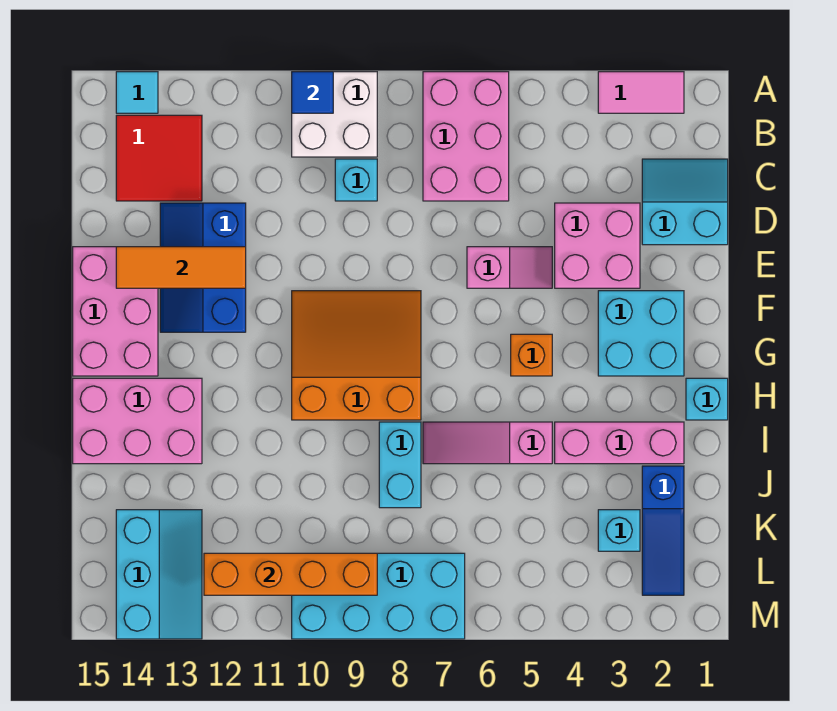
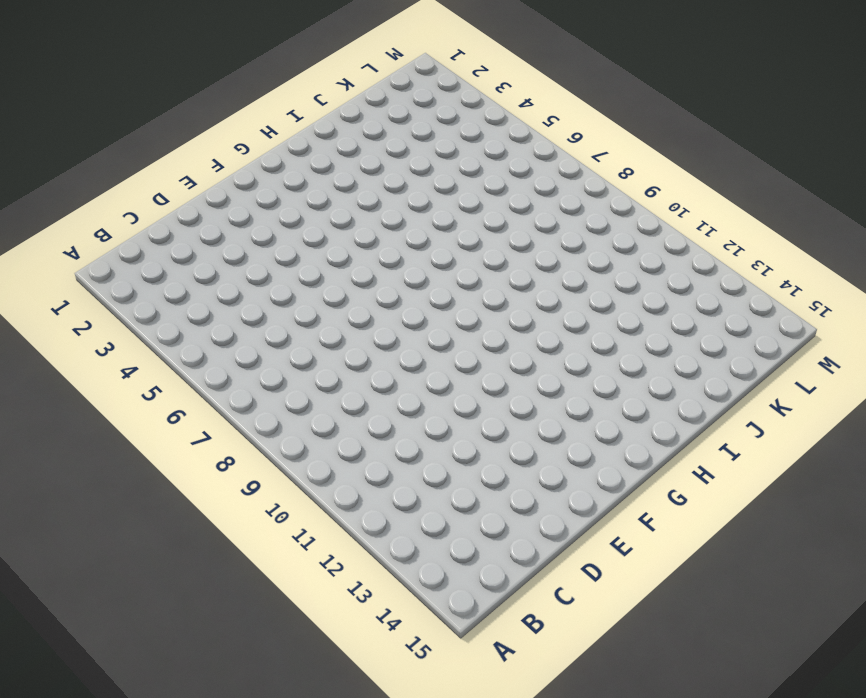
none -> pink tile A2:A3 level 1
none -> pink brick A6:C7 level 1
none -> white brick A9:B10 level 1

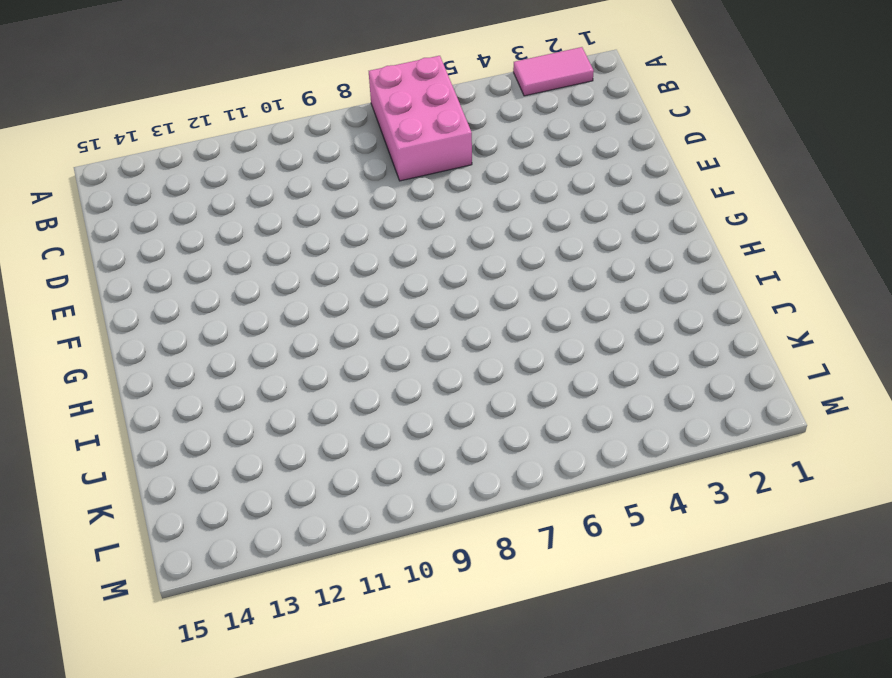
none -> white brick A9:B10 level 1
none -> cyan tile A14 level 1
none -> red tile B13:C14 level 1

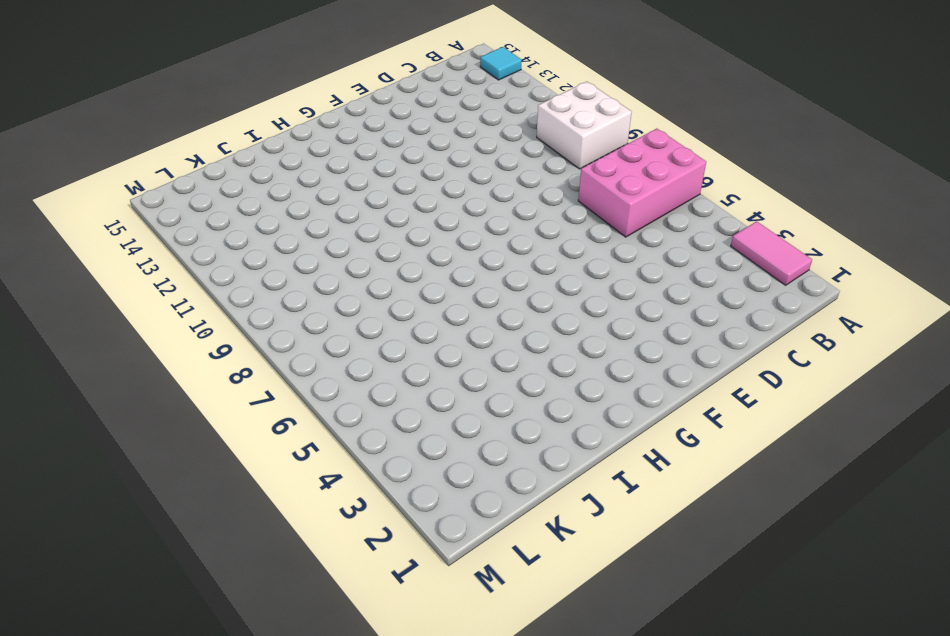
none -> red tile B13:C14 level 1
none -> cyan slope C1:D2 level 1 top D
none -> cyan brick C9 level 1

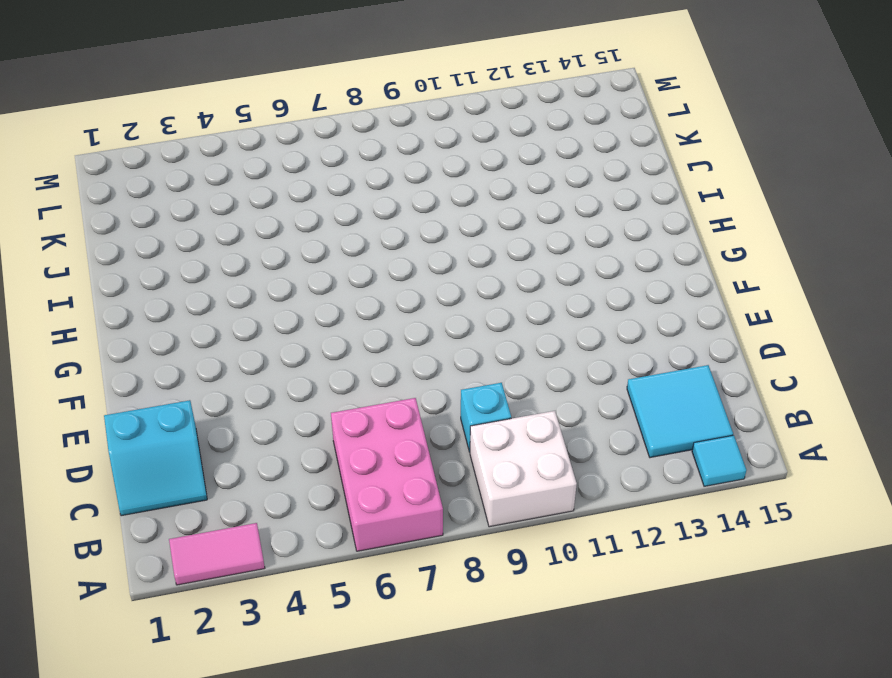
cyan tile B13:C14 level 1 -> red tile B13:C14 level 1
none -> pink brick D3:E4 level 1
none -> blue slope D12:F13 level 1 top 12
none -> pink slope E5:E6 level 1 top 6

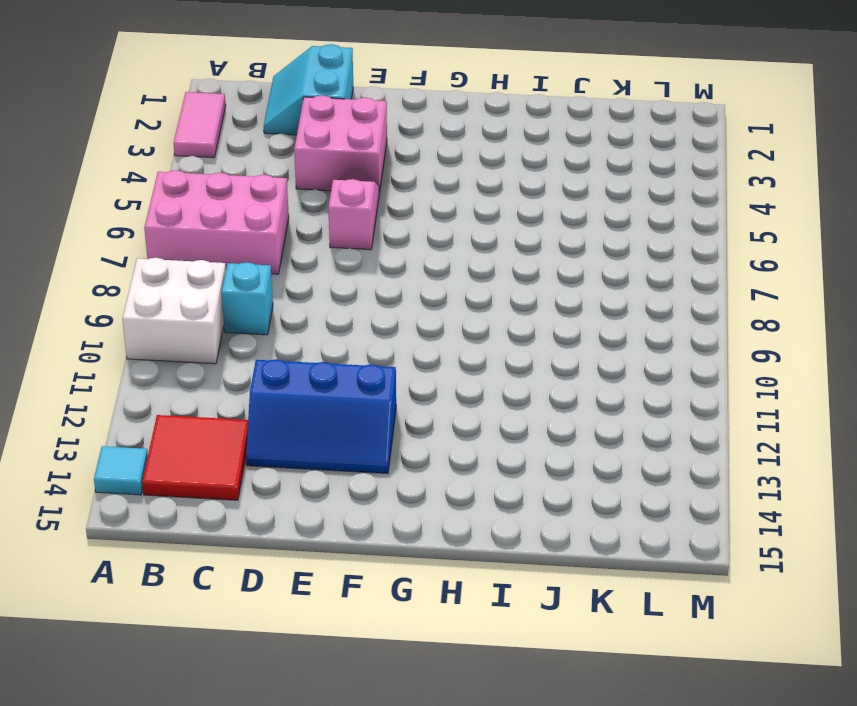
none -> pink brick E14:G15 level 1
none -> cyan brick F2:G3 level 1
none -> orange slope F8:H10 level 1 top H

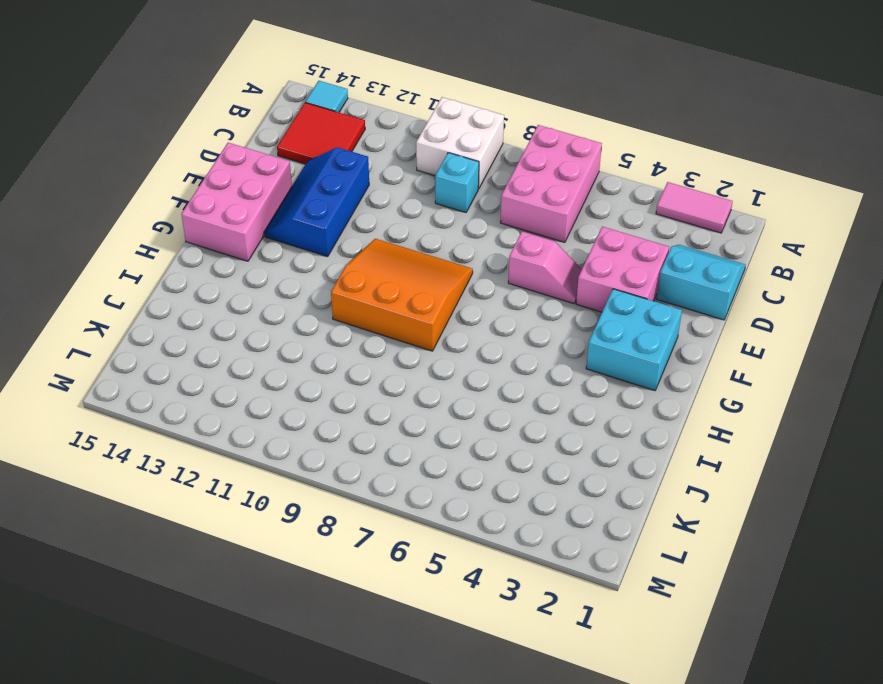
none -> orange brick G5 level 1
none -> cyan brick H1 level 1
none -> pink brick H13:I15 level 1

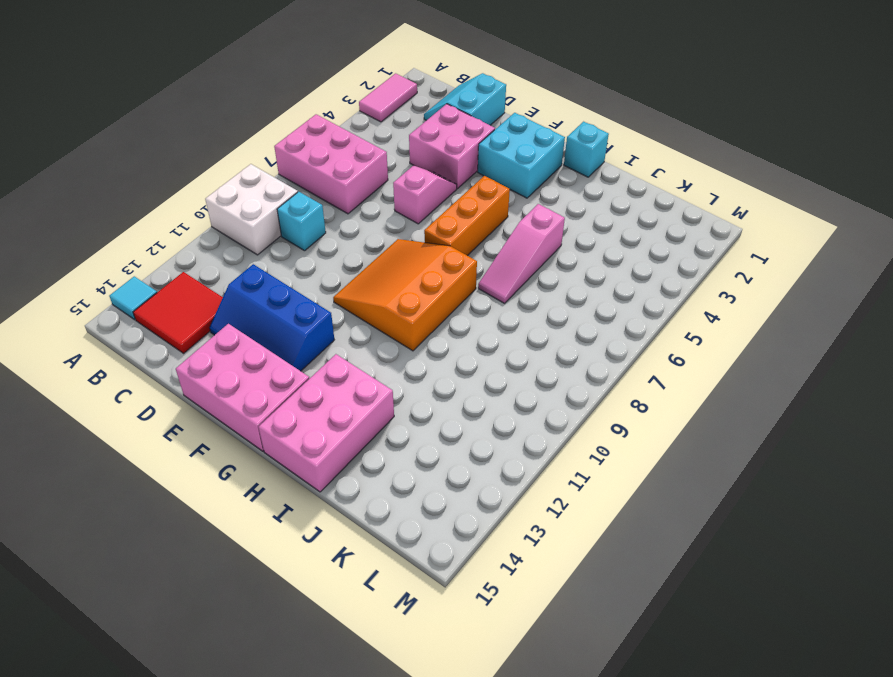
orange brick G5:G7 level 1 -> orange brick G5 level 1
none -> pink brick I2:I4 level 1
none -> cyan brick I8:J8 level 1
none -> blue slope J2:L2 level 1 top J

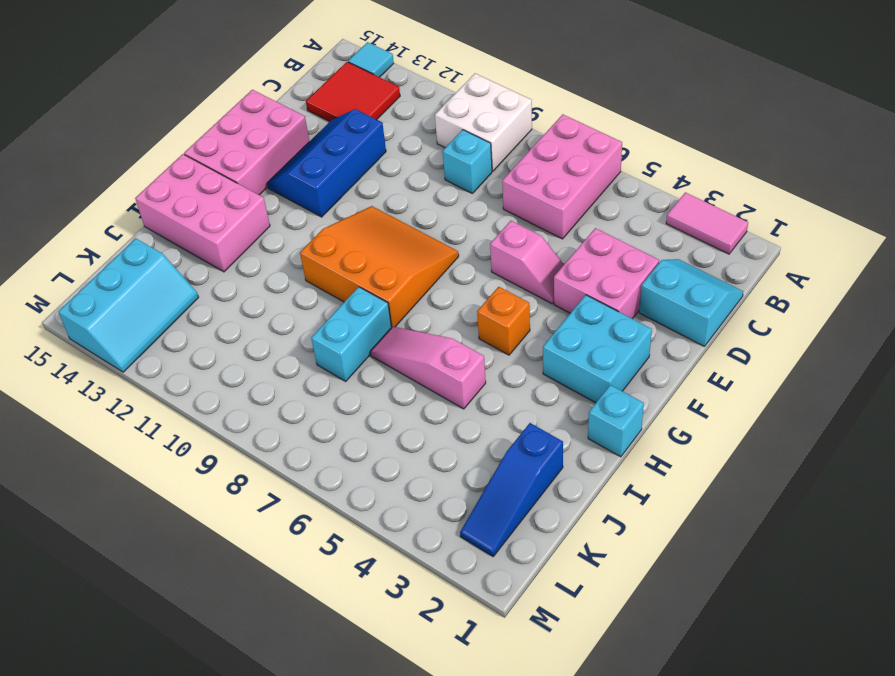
none -> pink brick I2:I4 level 1
none -> cyan brick K3 level 1
none -> cyan brick L7:M10 level 1

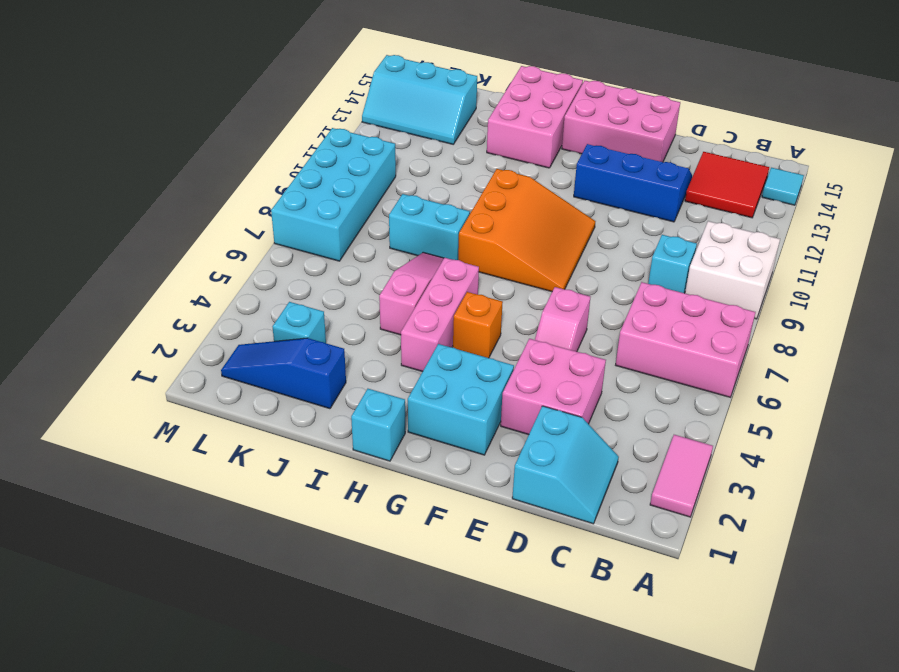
pink brick H4:H6 level 1 -> pink brick I2:I4 level 1
none -> blue tile A10 level 2
none -> orange tile E12:E14 level 2
none -> orange brick L9:L12 level 2

